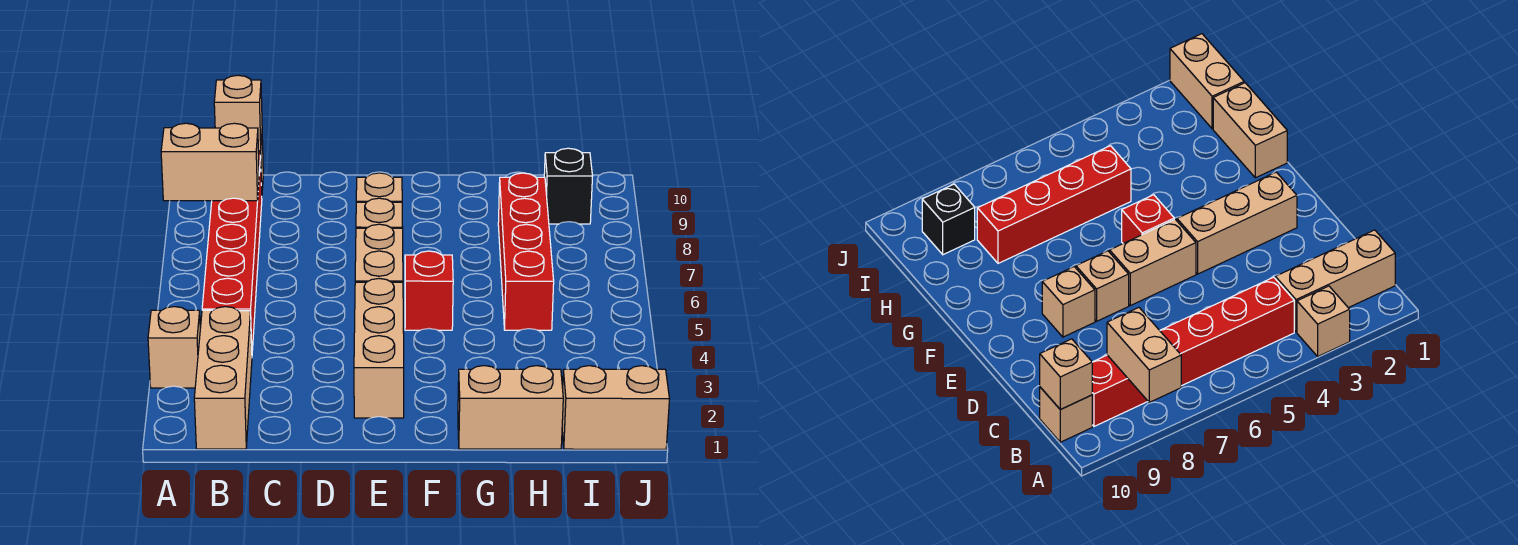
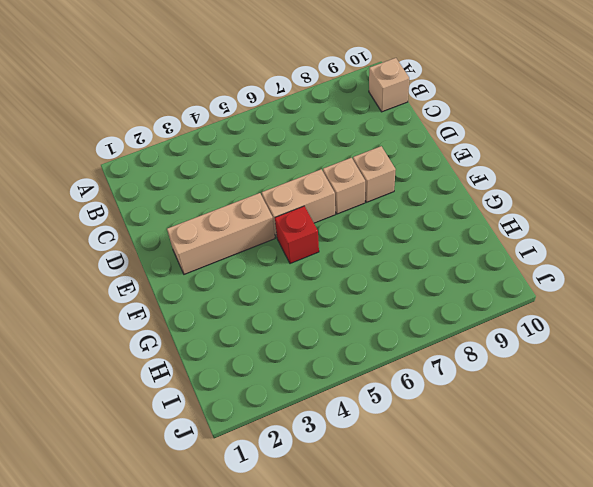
none -> tan brick A3 level 1
none -> tan brick B1:B3 level 1
none -> red brick B4:B9 level 1

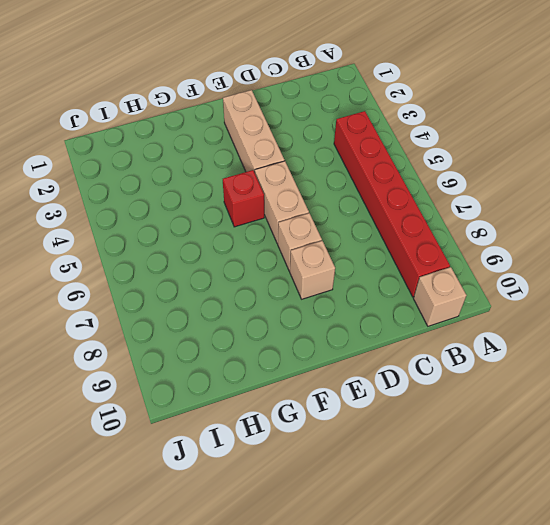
none -> tan brick A3 level 1
none -> tan brick B1:B3 level 1
none -> tan brick G1:H1 level 1

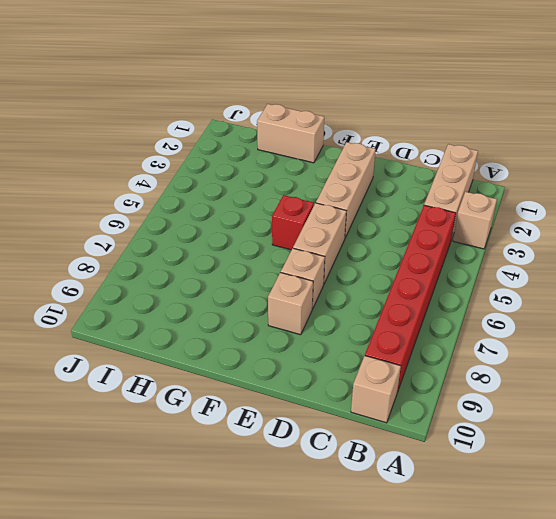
none -> red brick H5:H8 level 1
none -> tan brick I1:J1 level 1
none -> black brick I9 level 1

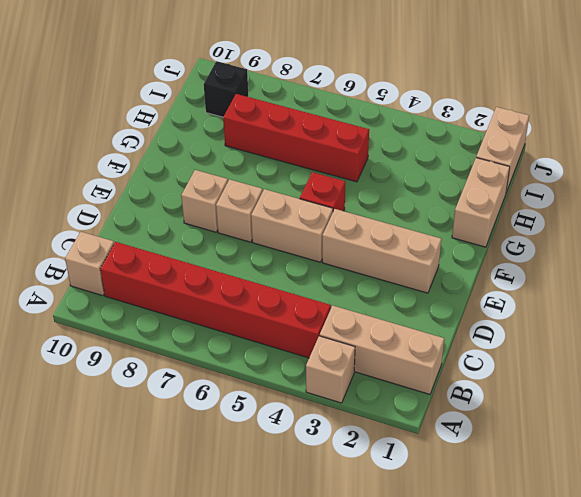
none -> tan brick A8:B8 level 2
none -> tan brick B10 level 2

